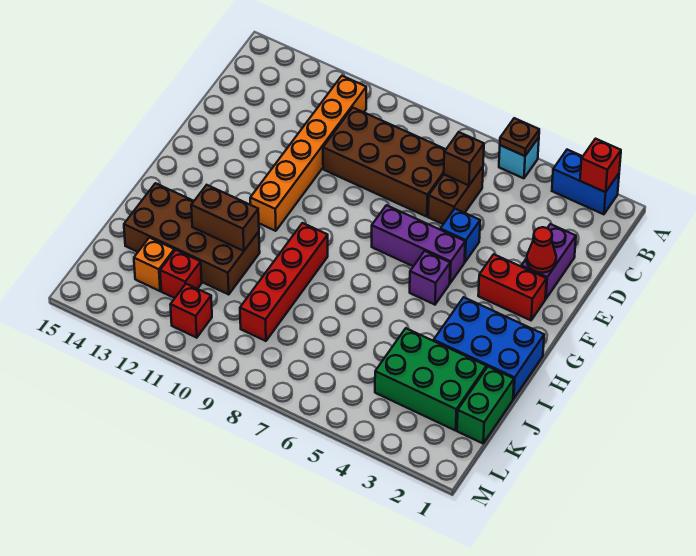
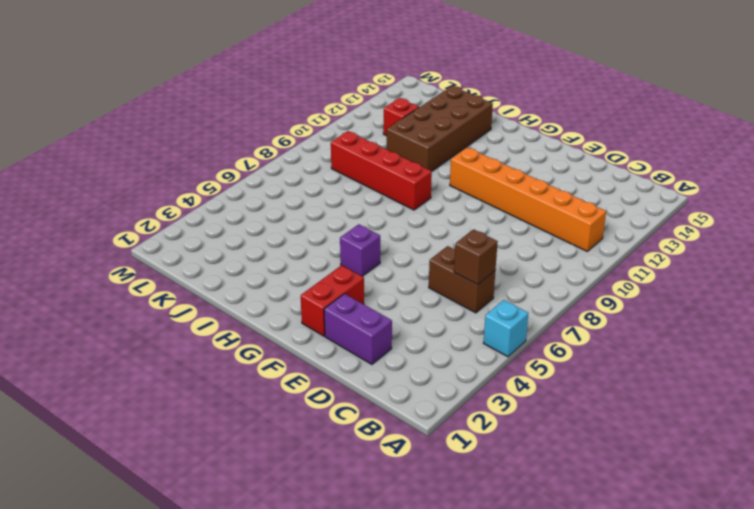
none -> blue brick A2:A3 level 1
none -> brown brick C7:D10 level 1
none -> blue brick E5 level 1

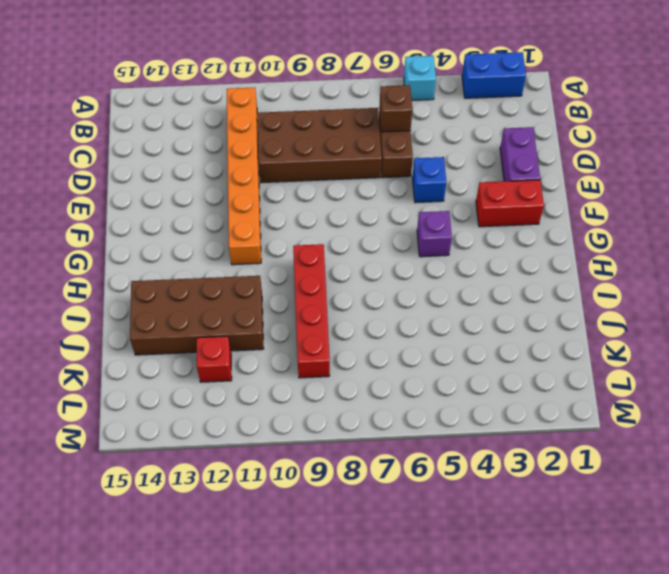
none -> purple brick F5:F7 level 1
none -> blue brick H1:I3 level 1
none -> green brick J1:K1 level 1

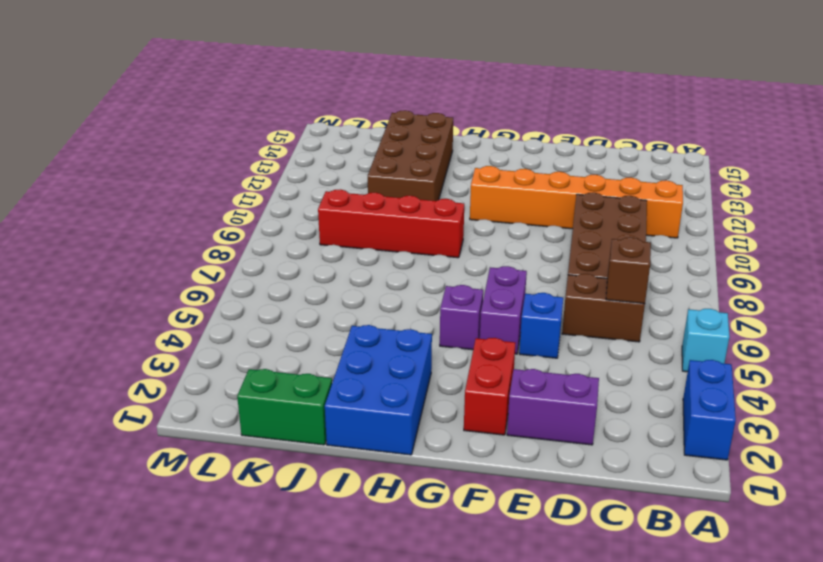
purple brick F5:F6 level 1 -> purple brick F5:F7 level 1
none -> green brick J2:K4 level 1
none -> red brick K12 level 1
none -> orange brick K13 level 1

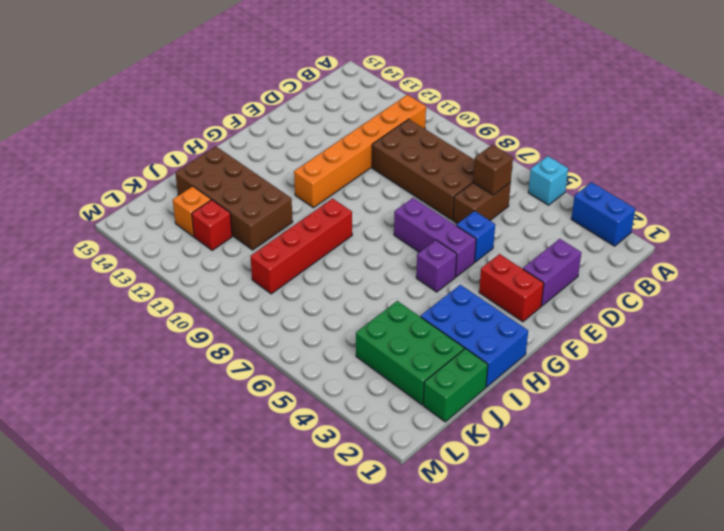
none -> red brick L11 level 1
none -> red brick A2 level 2
none -> brown plate A5 level 2

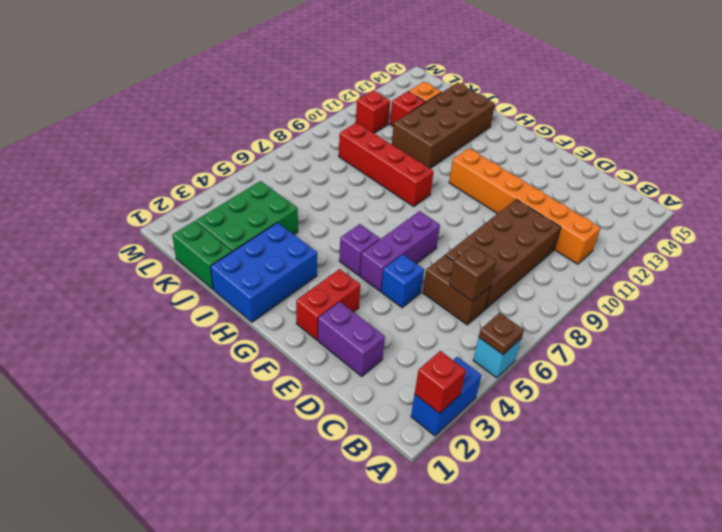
none -> red cone E2 level 2
none -> brown brick I11:I12 level 2

